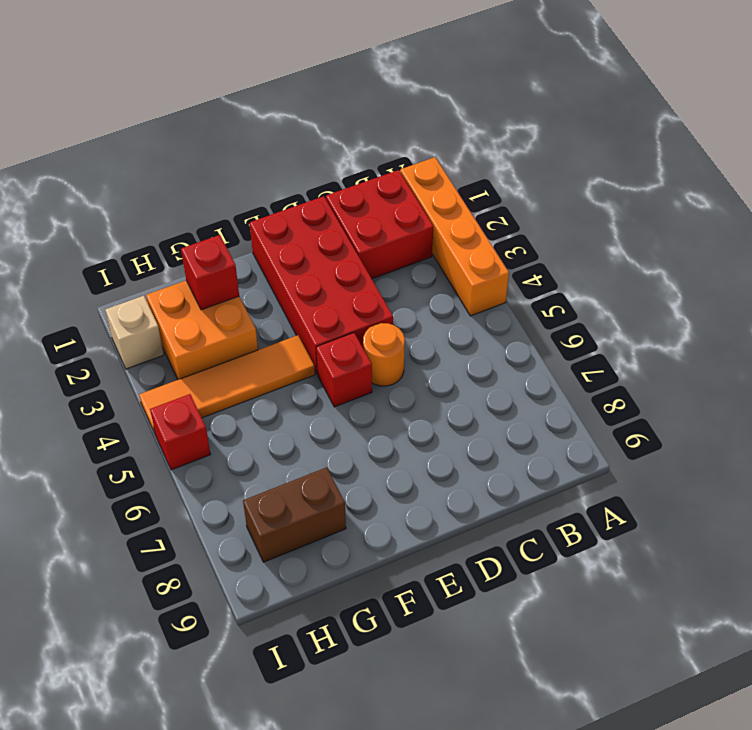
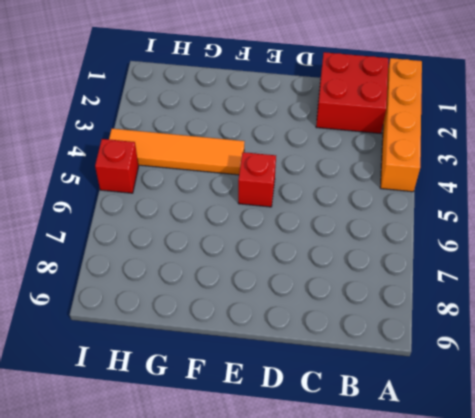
none -> red brick D1:E4 level 1
none -> orange round brick D5 level 1

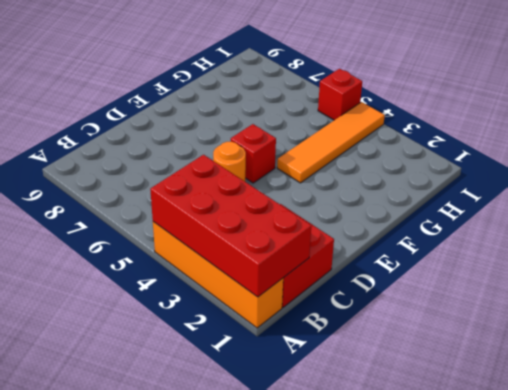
red brick A1:B4 level 2 -> red brick D1:E4 level 1
none -> orange brick G2:H3 level 1
none -> brown brick G8:H8 level 1

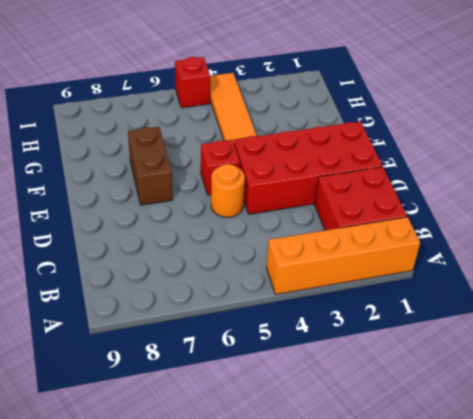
brown brick E7:F7 level 1 -> brown brick G8:H8 level 1
none -> orange brick G2:H3 level 1
none -> tan brick I2 level 1

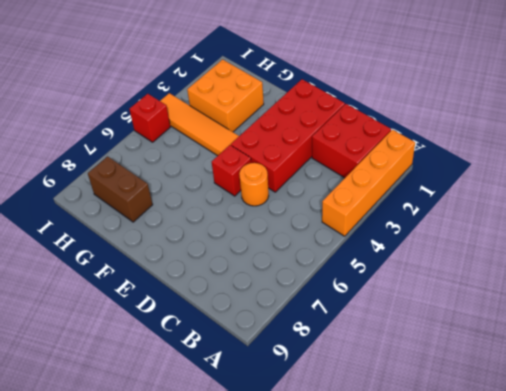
none -> tan brick I2 level 1
none -> red brick G2 level 2

